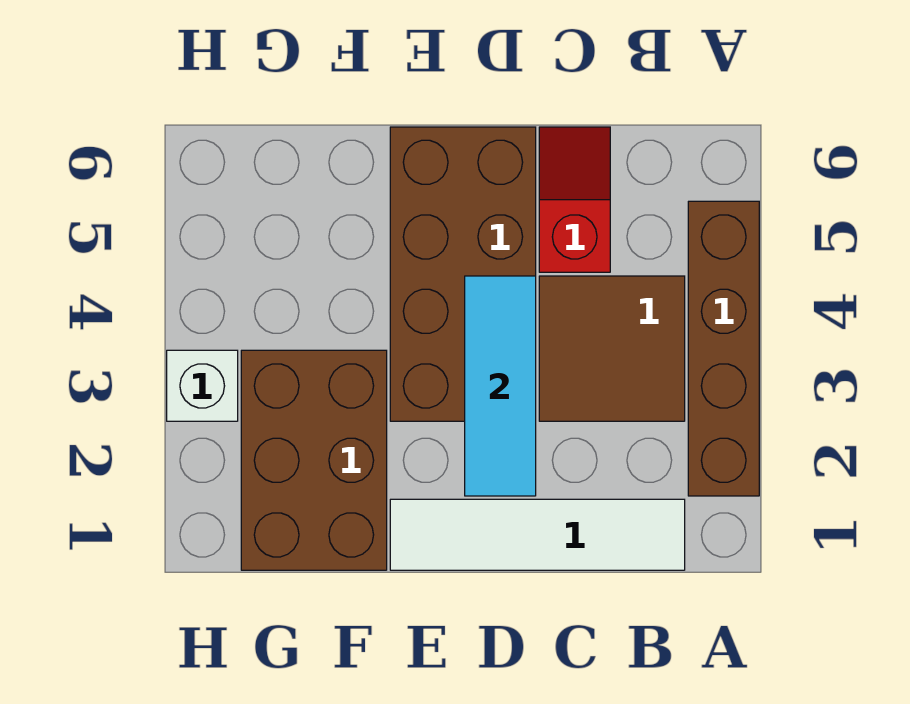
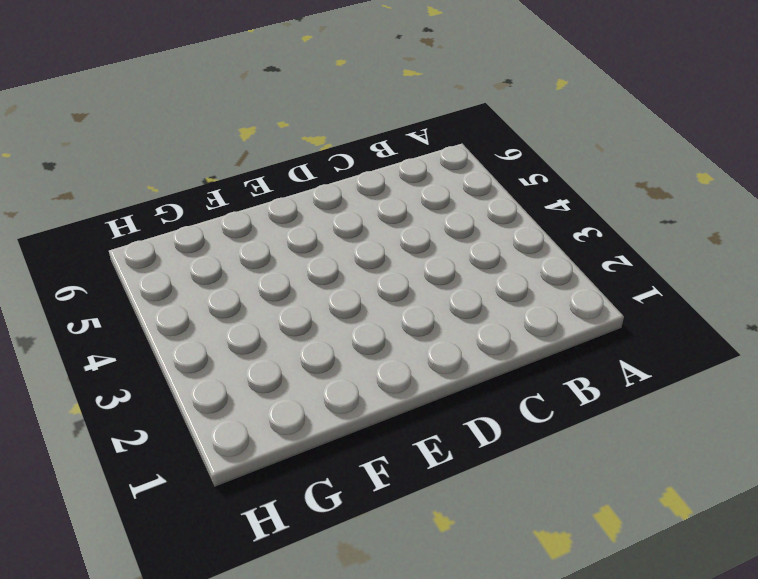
none -> brown brick A2:A5 level 1
none -> white tile B1:E1 level 1

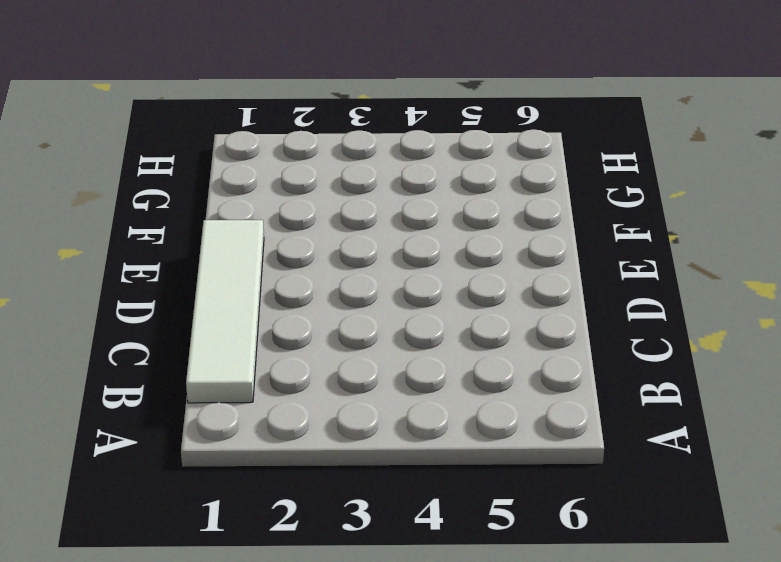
none -> brown brick A2:A5 level 1
none -> brown tile B3:C4 level 1

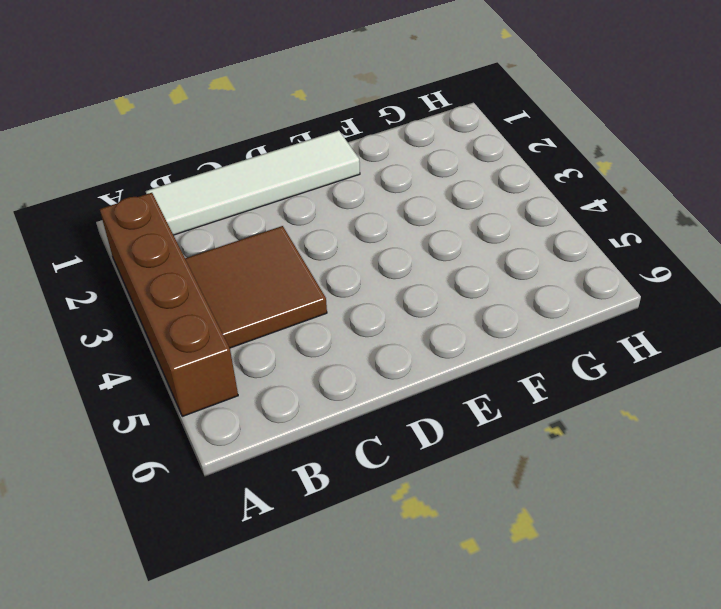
none -> red slope C5:C6 level 1 top 5
none -> brown brick D3:E6 level 1

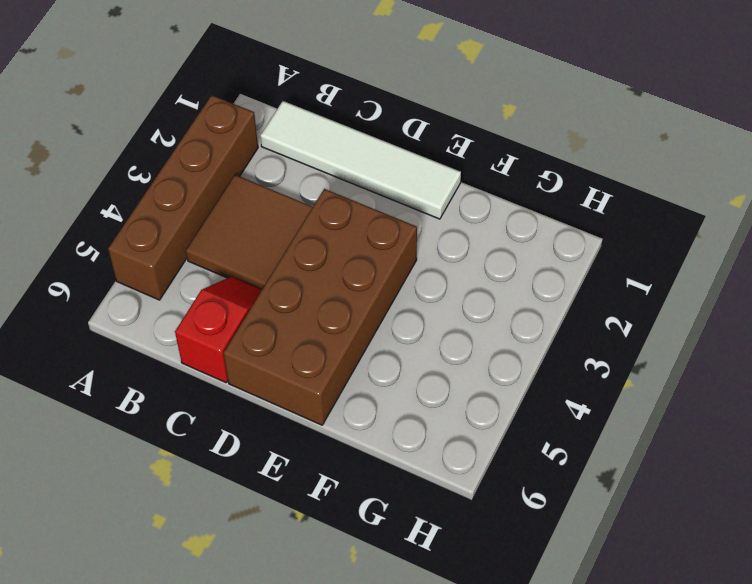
red slope C5:C6 level 1 top 6 -> red slope C5:C6 level 1 top 5
none -> brown brick F1:G3 level 1
none -> white brick H3 level 1

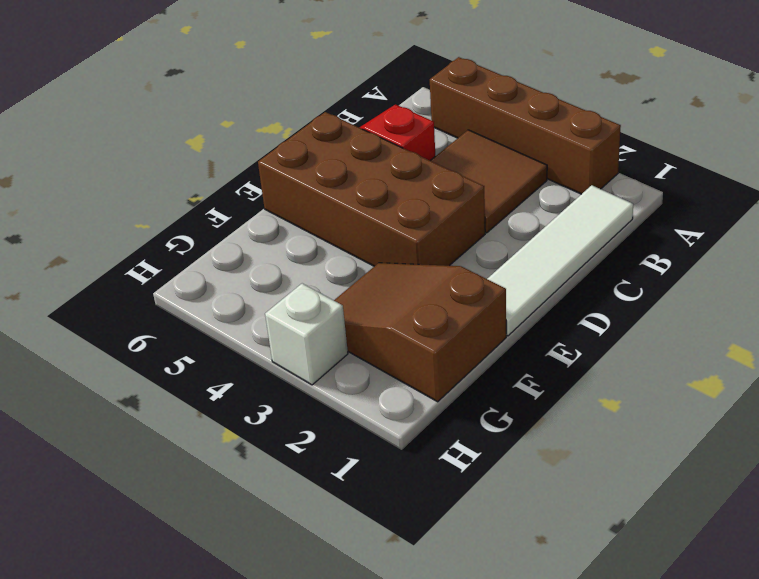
brown slope F1:G3 level 1 top 1 -> brown brick F1:G3 level 1
none -> cyan tile D2:D4 level 2

